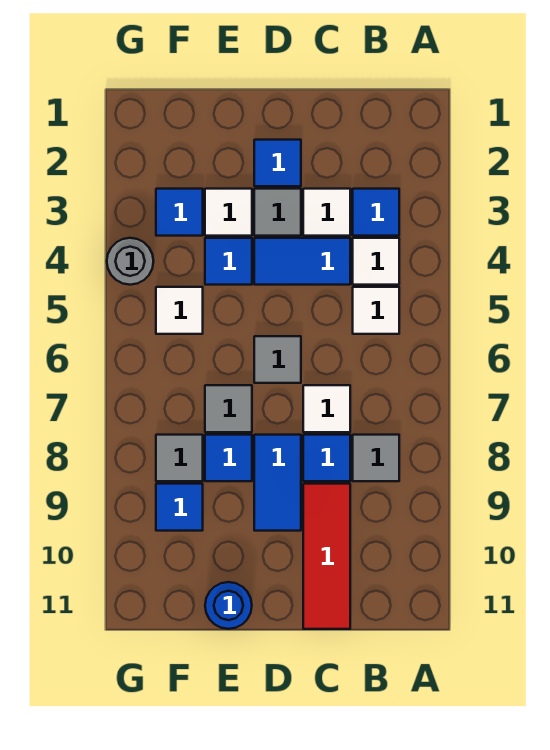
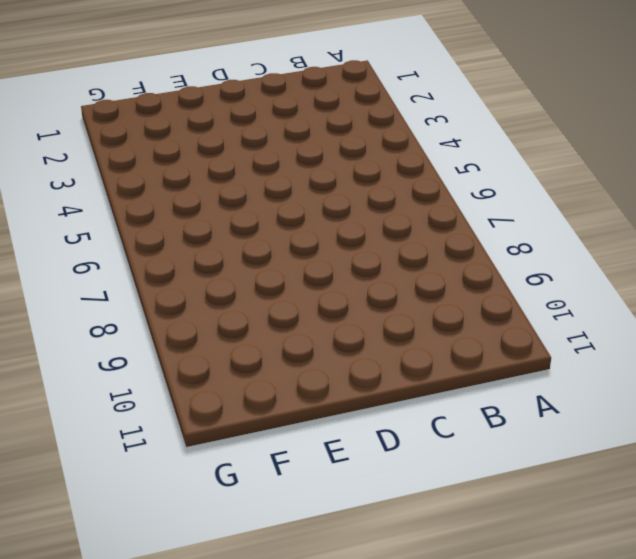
none -> blue tile B3 level 1
none -> white tile B4 level 1
none -> white tile B5 level 1

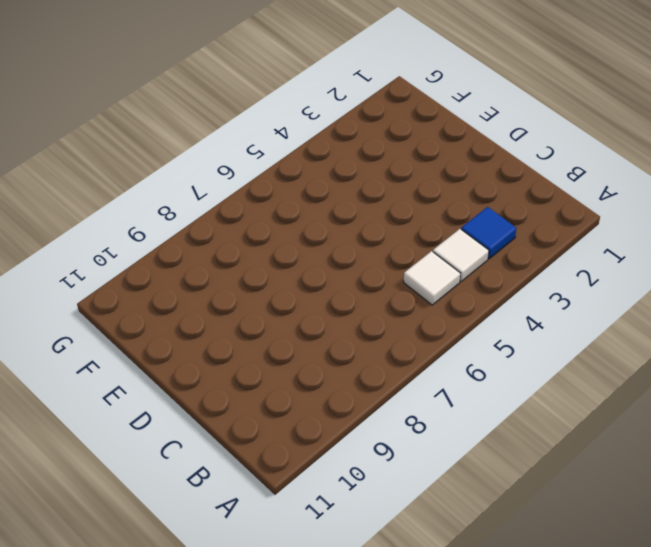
none -> grey tile B8 level 1
none -> white tile C3 level 1
none -> blue tile C4:D4 level 1

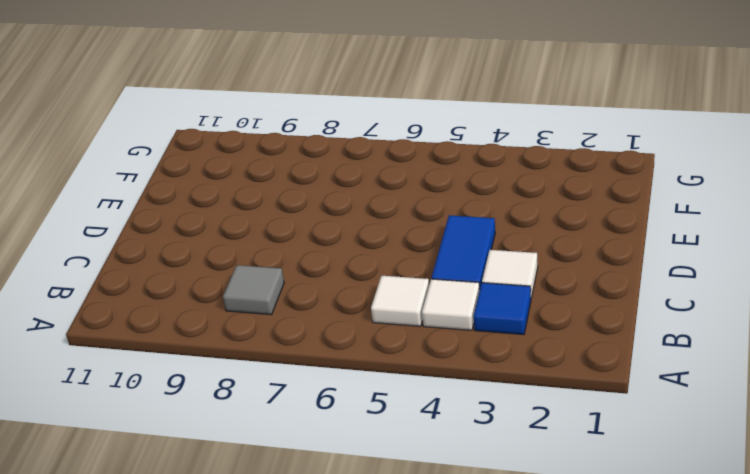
none -> white tile C7 level 1
none -> blue tile C8 level 1
none -> red tile C9:C11 level 1

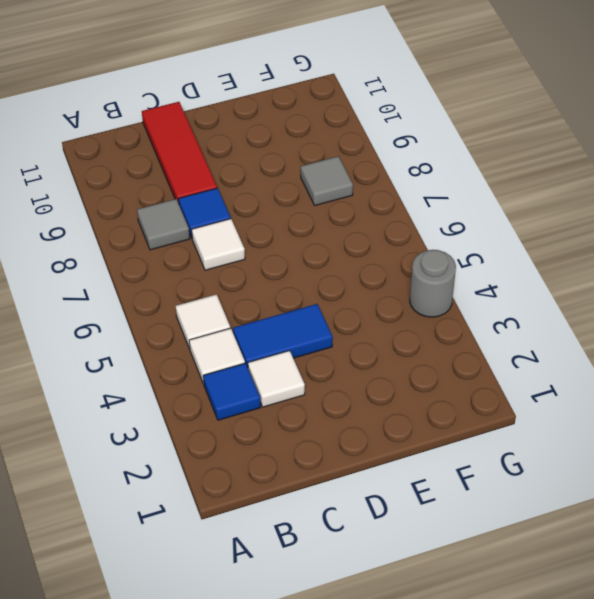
none -> blue tile D2 level 1
none -> grey tile D3 level 1
none -> grey tile D6 level 1

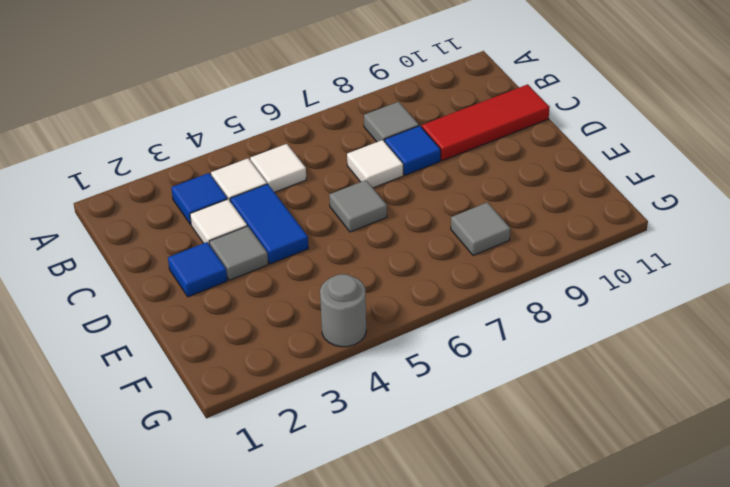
none -> blue tile D8:D9 level 1
none -> white tile E3 level 1
none -> blue tile E4 level 1

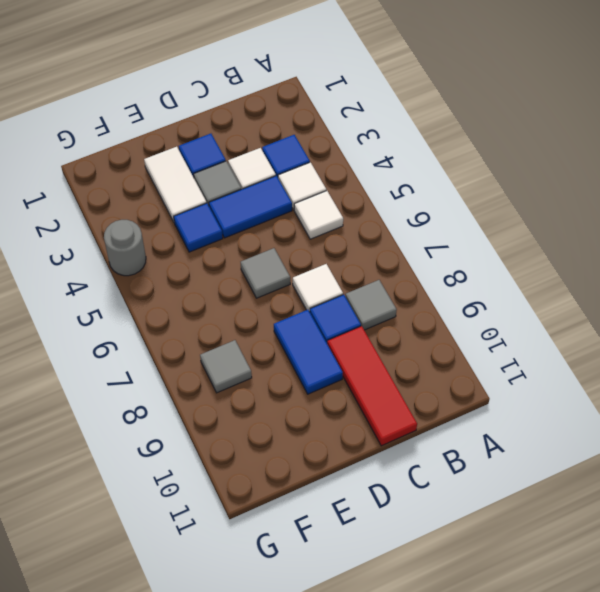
white tile E2:E3 level 1 -> white tile E3 level 1
none -> grey tile E7 level 1
none -> blue tile E8 level 1
none -> blue round brick E11 level 1

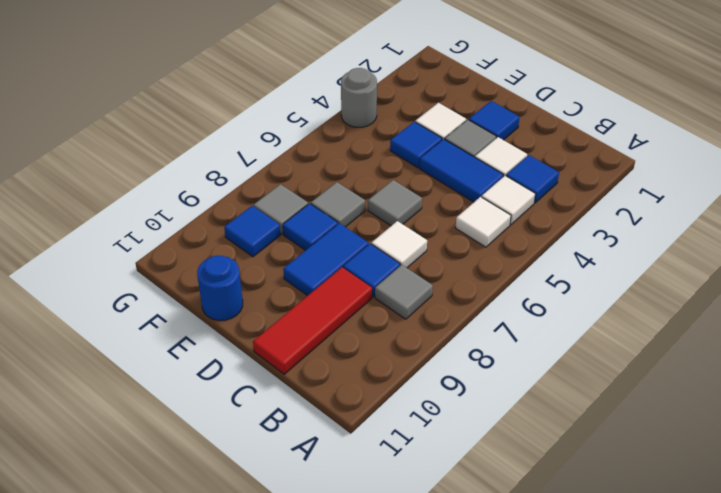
none -> blue tile F3 level 1
none -> white tile F5 level 1

